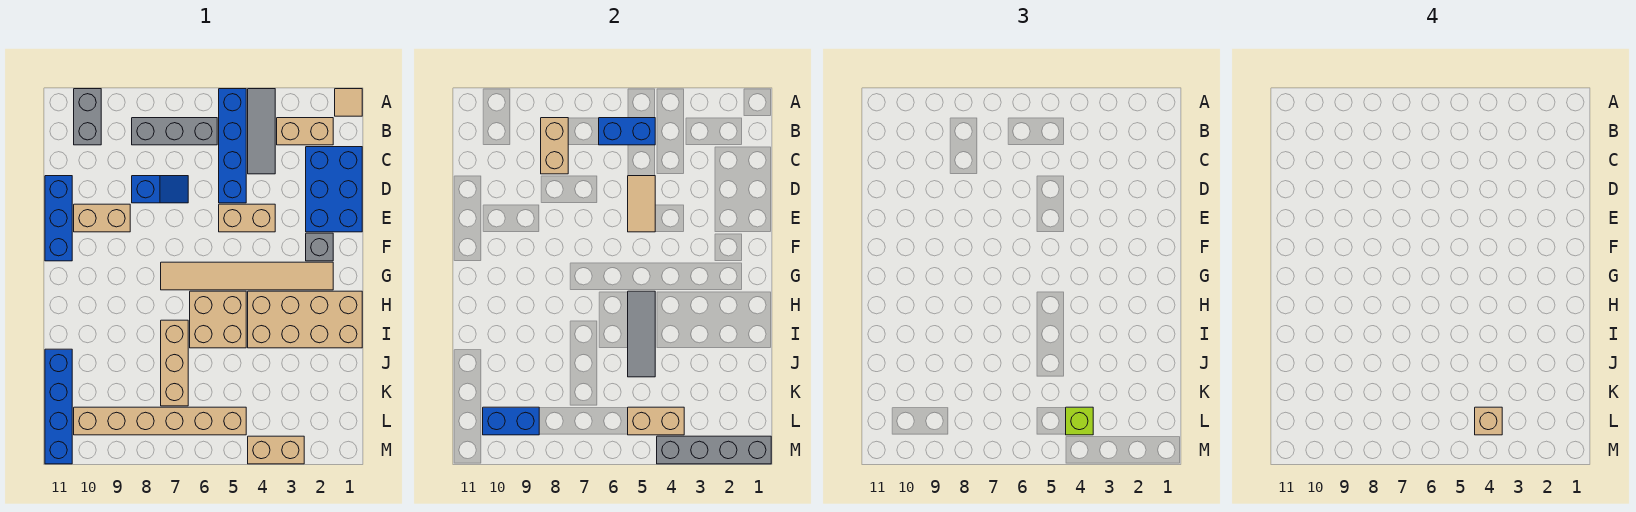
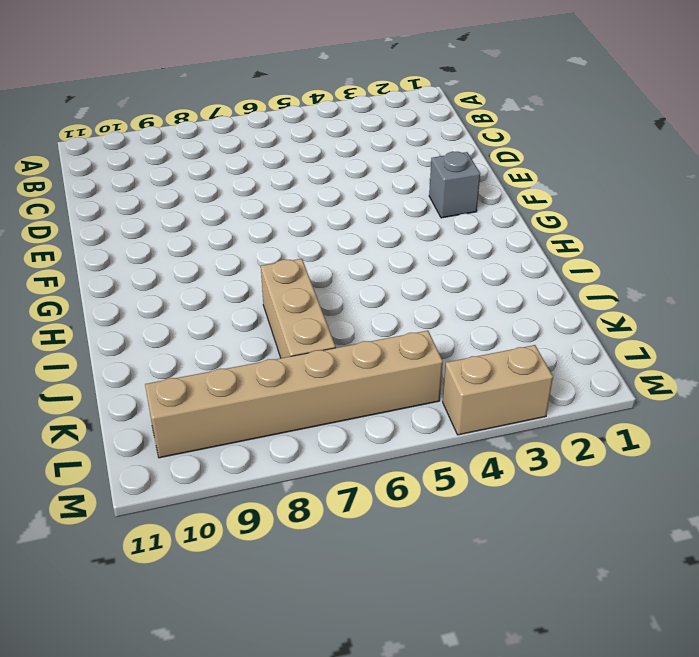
none -> tan tile A1 level 1
none -> grey tile A4:C4 level 1
none -> blue brick A5:D5 level 1

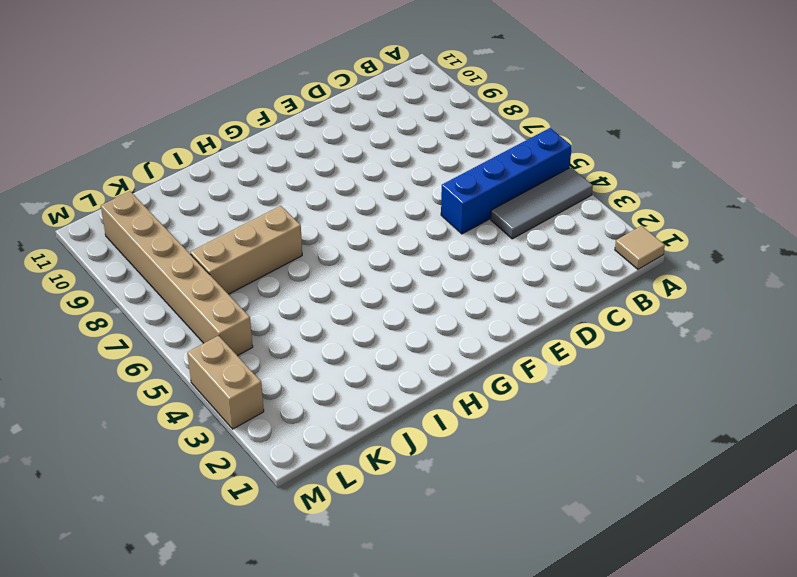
none -> grey brick A10:B10 level 1
none -> tan brick B2:B3 level 1
none -> grey brick B6:B8 level 1

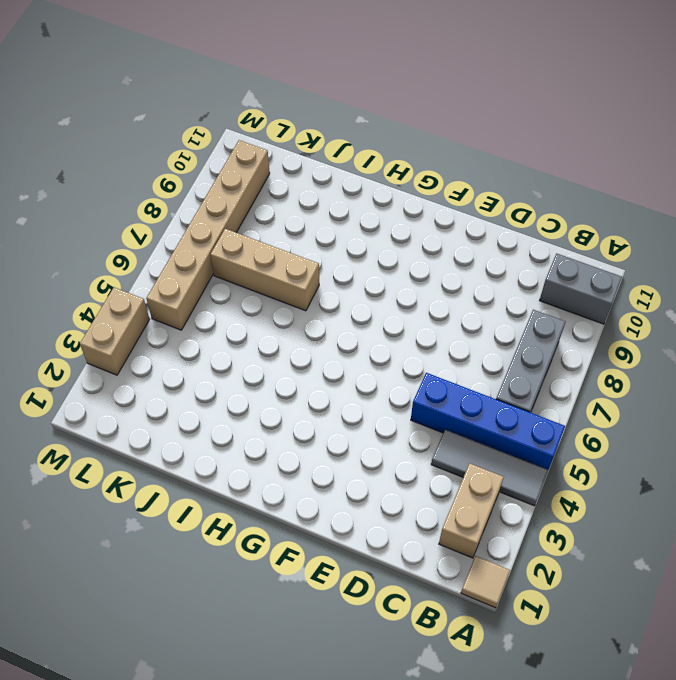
none -> blue brick C1:E2 level 1
none -> blue slope D7:D8 level 1 top 8
none -> blue brick D11:F11 level 1

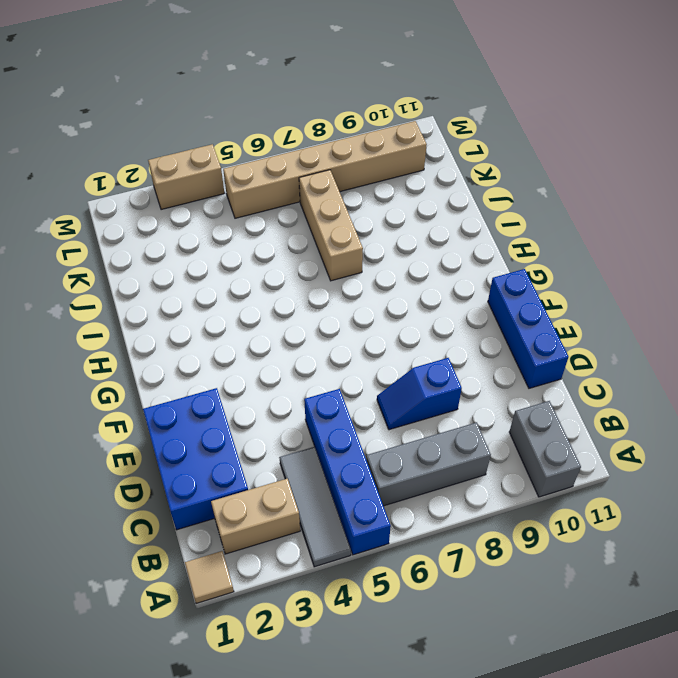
none -> tan brick E4:E5 level 1
none -> tan brick E9:E10 level 1
none -> grey brick F2 level 1

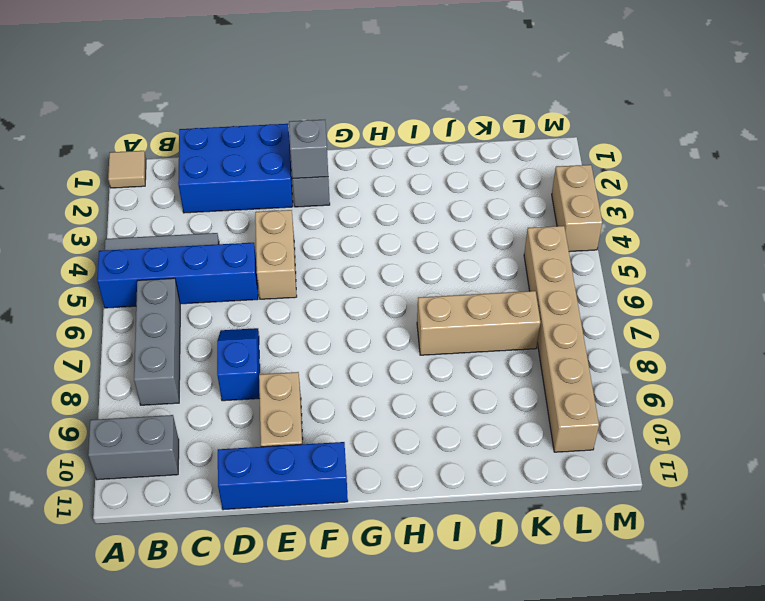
grey brick F2 level 2 -> none
none -> tan brick B2:B3 level 1
none -> tan tile G2:G7 level 1
none -> tan brick H1:I4 level 1

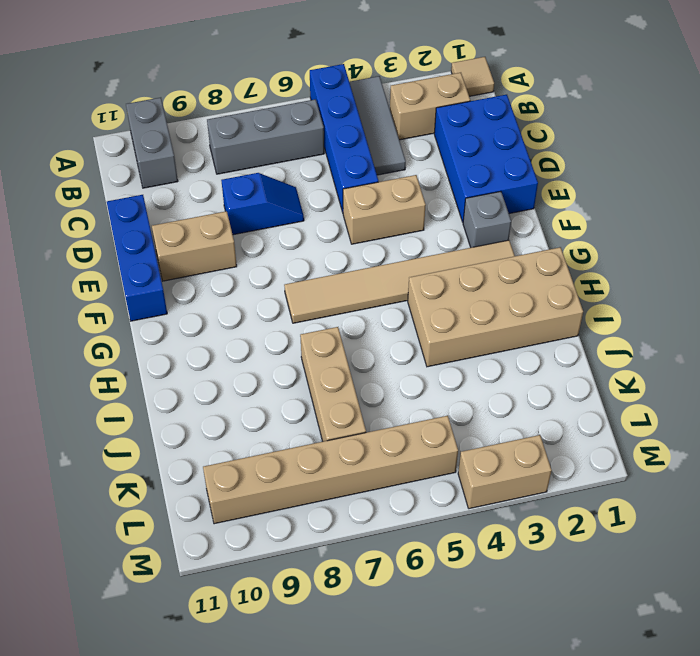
none -> tan brick H5:I6 level 1
none -> blue brick J11:M11 level 1
none -> blue brick B5:B6 level 2

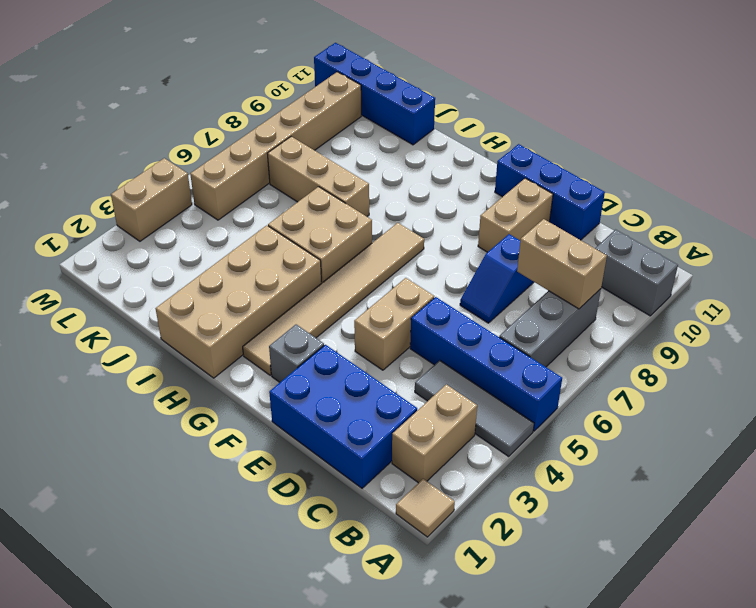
none -> blue brick B5:B6 level 2
none -> tan tile D5:E5 level 2
none -> grey tile H5:J5 level 2

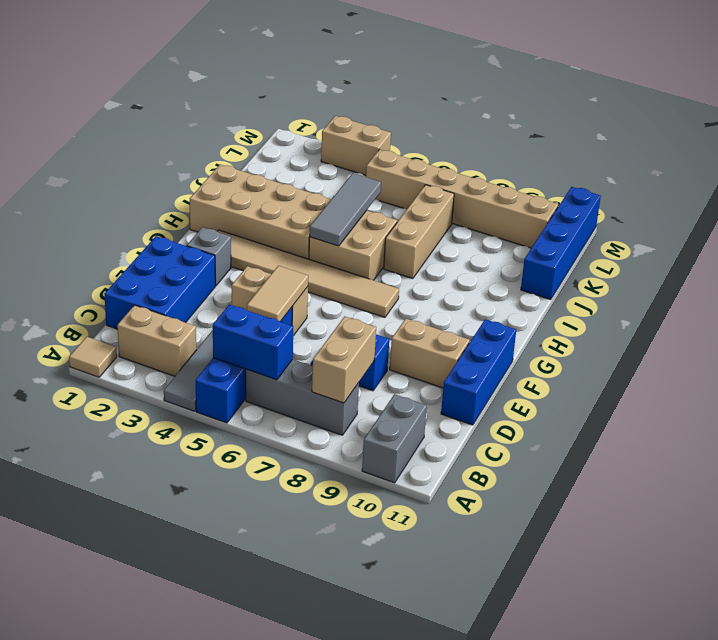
none -> tan brick L4:L5 level 2
none -> blue brick L9:L10 level 2
none -> grey brick M1:M4 level 2

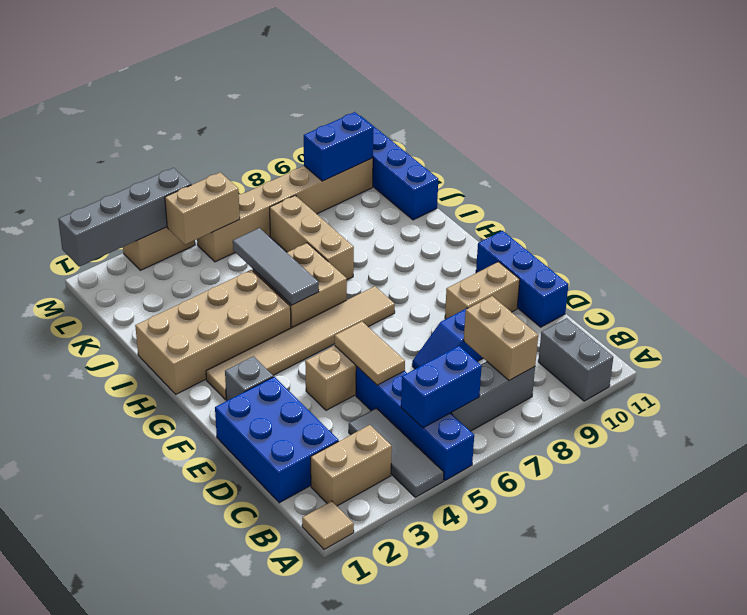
none -> lime brick L4 level 3
none -> tan brick L4 level 4

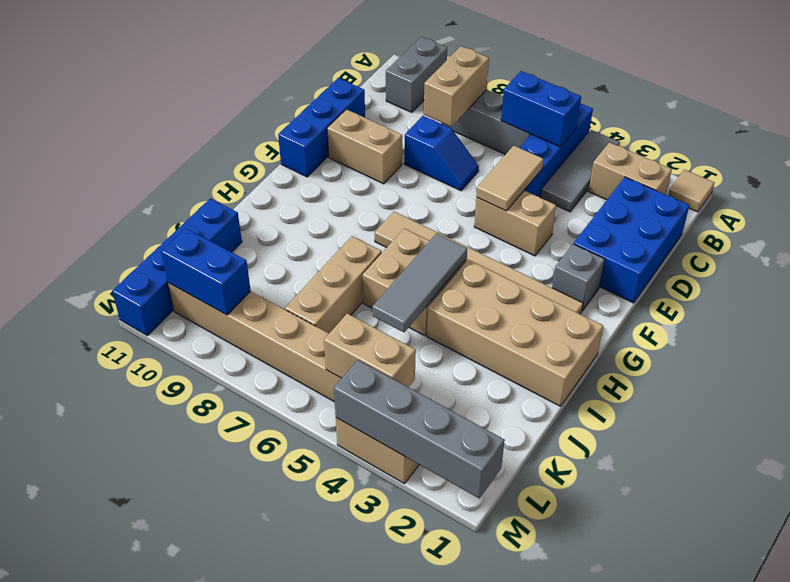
none -> lime brick L4 level 3
none -> tan brick L4 level 4

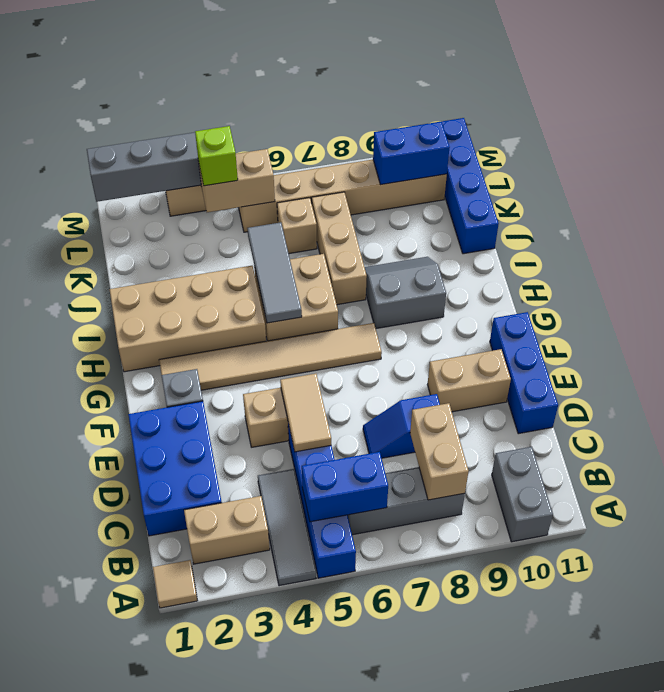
grey slope H8:I9 level 1 top H -> none
tan brick K6 level 1 -> tan brick L4 level 4

